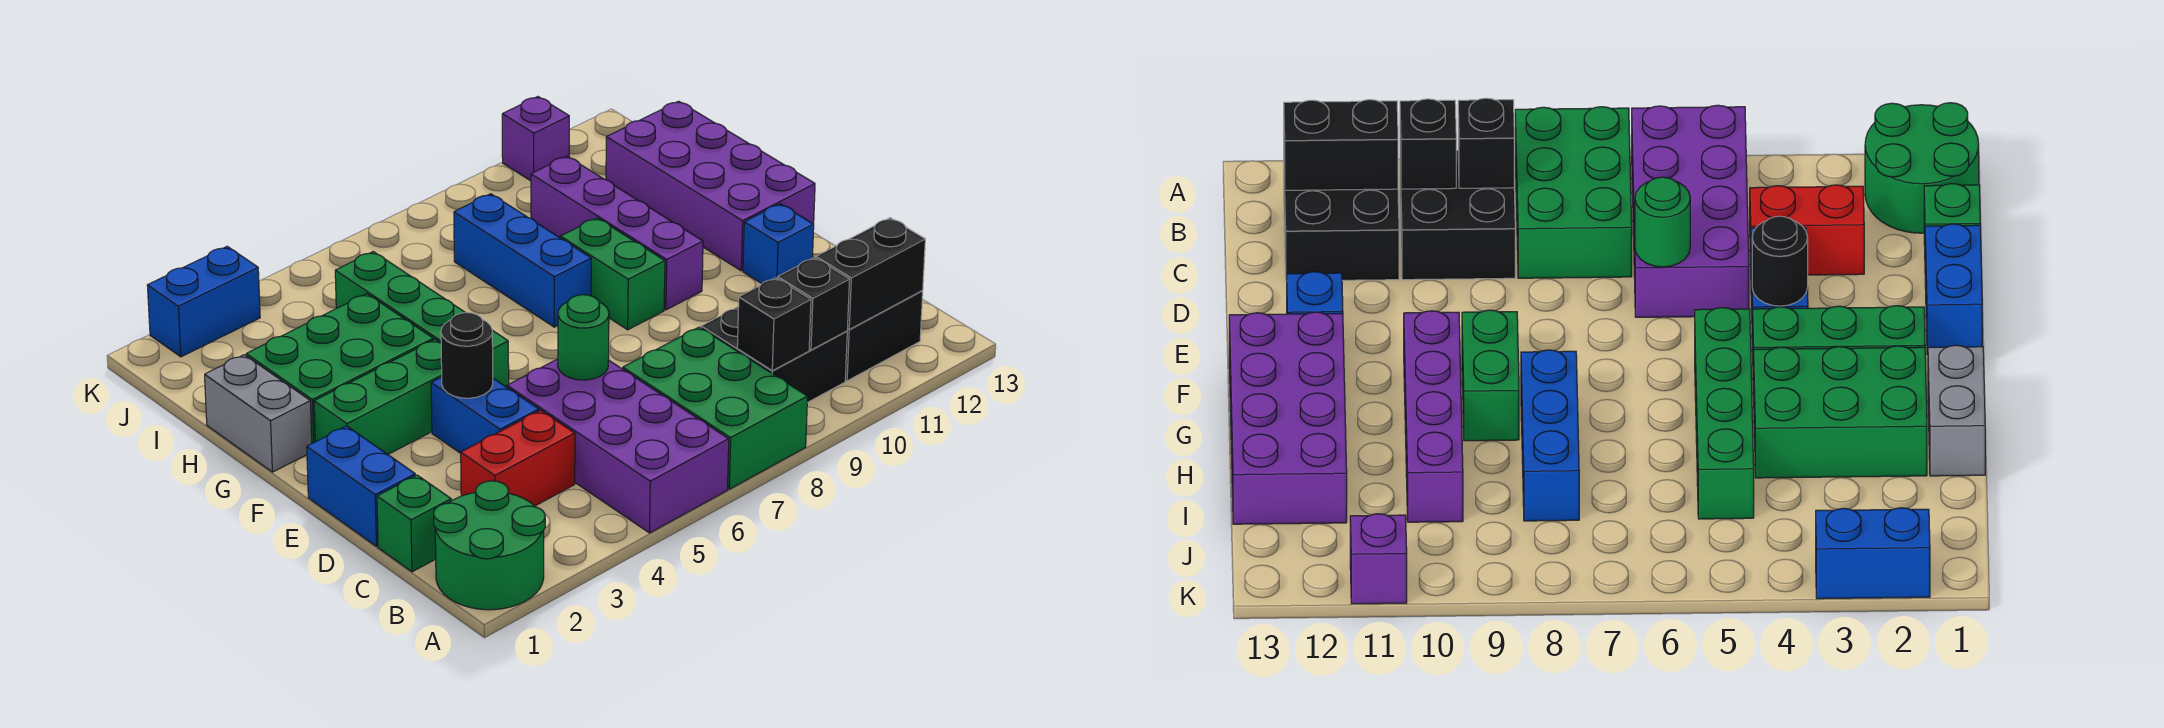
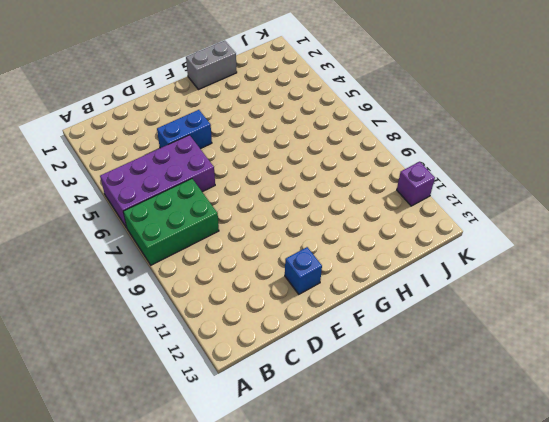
none -> green round brick A1:B2 level 1
none -> black brick B9:C10 level 1
none -> black brick B11:C12 level 1

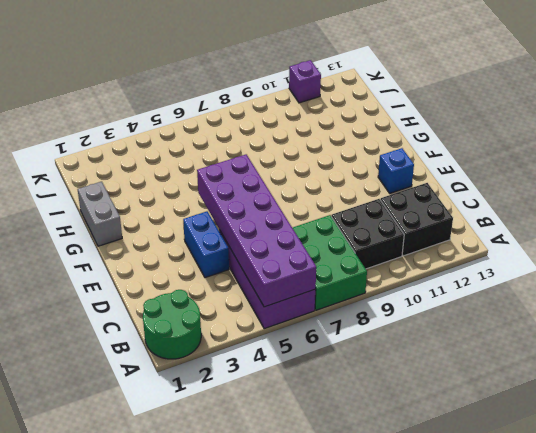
purple brick A5:F6 level 2 -> green round brick D6 level 2
none -> green brick C1 level 1
none -> red brick C3:C4 level 1
none -> blue brick D1:E1 level 1

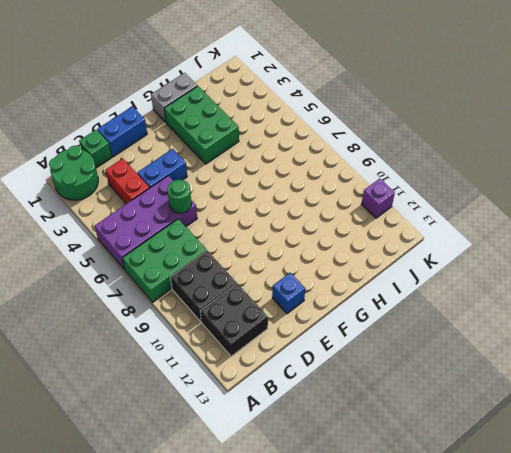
none -> green brick F2:F4 level 1
none -> green brick F5:I5 level 1
none -> green brick F9:G9 level 1

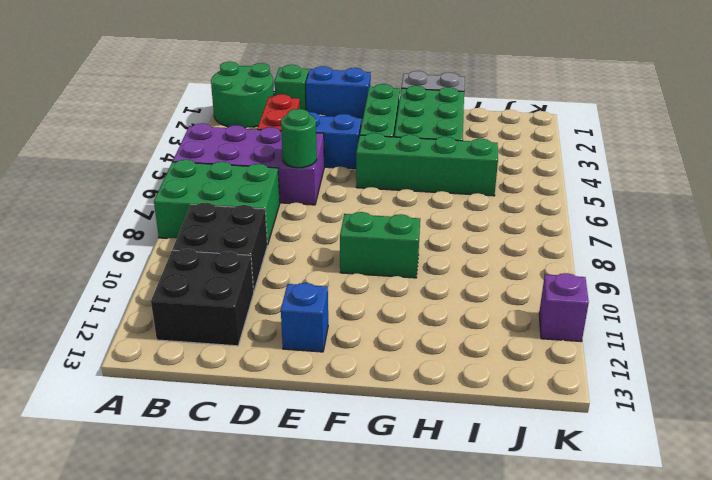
none -> purple brick F10:I10 level 1
none -> purple brick F12:I13 level 1
none -> blue brick G8:I8 level 1

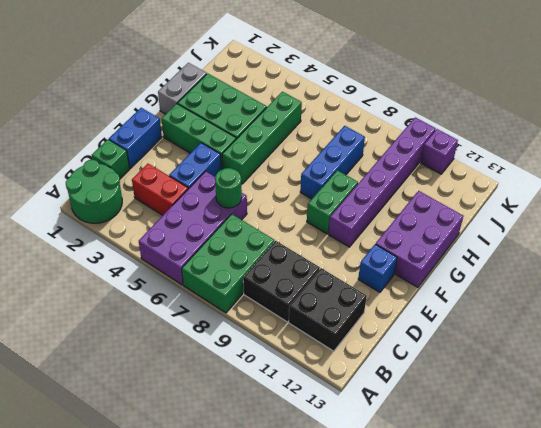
purple brick F10:K10 level 1 -> purple brick F10:I10 level 1
purple brick F12:H13 level 1 -> purple brick F12:I13 level 1
none -> blue brick K2:K3 level 1
none -> black brick B9 level 2
none -> black brick B10 level 2

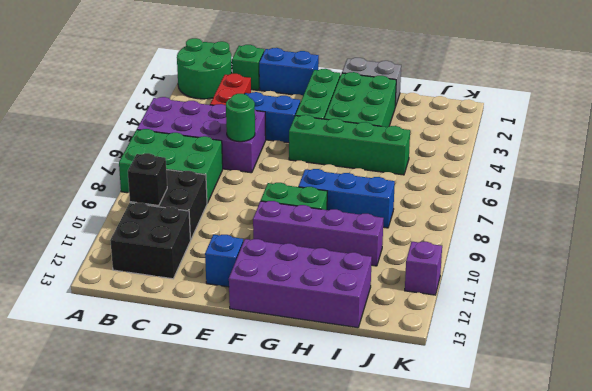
none -> blue brick K2:K3 level 1
none -> black brick B9 level 2
none -> black brick B11:B12 level 2

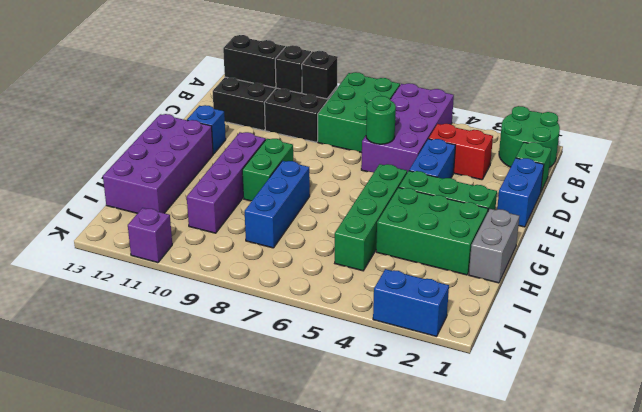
none -> black round brick E4 level 2

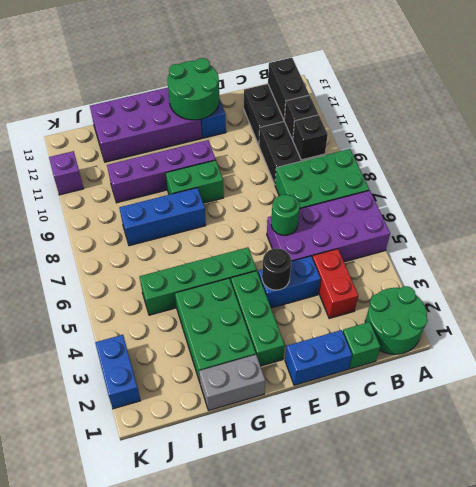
green round brick E12:F13 level 2 -> none

